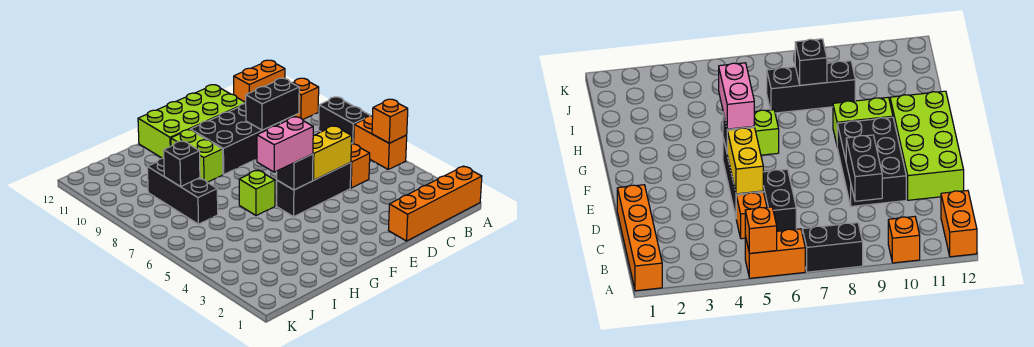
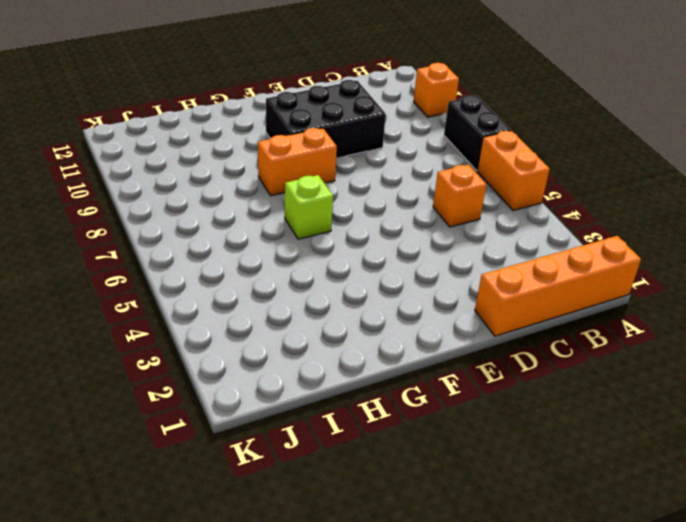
orange brick F8:G8 level 1 -> orange brick A12:B12 level 1
none -> black brick C6:D6 level 1
none -> black brick D5:F5 level 1
none -> lime brick D11:G12 level 1

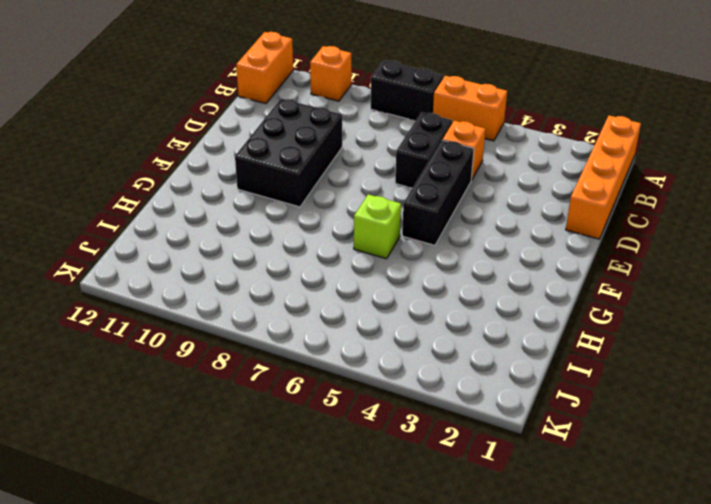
none -> lime brick D11:G12 level 1
none -> lime brick G9:G10 level 1
none -> black brick I7:I9 level 1

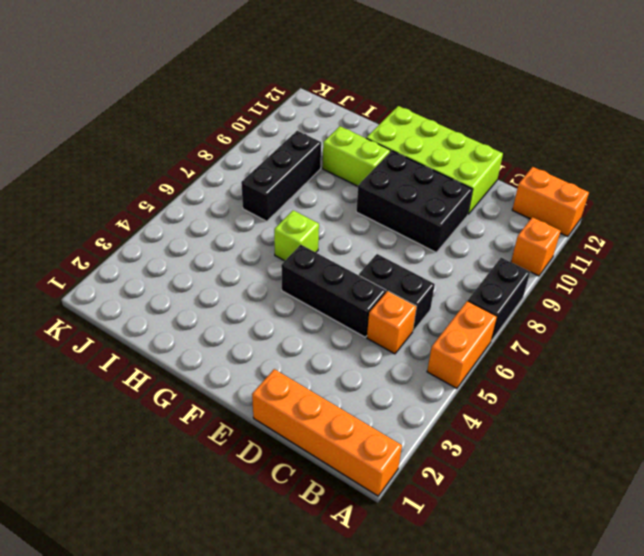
lime brick G10:H10 level 1 -> lime brick G9:G10 level 1
none -> orange brick A5 level 2
none -> black brick C9:D9 level 2
none -> yellow brick D5:E5 level 2

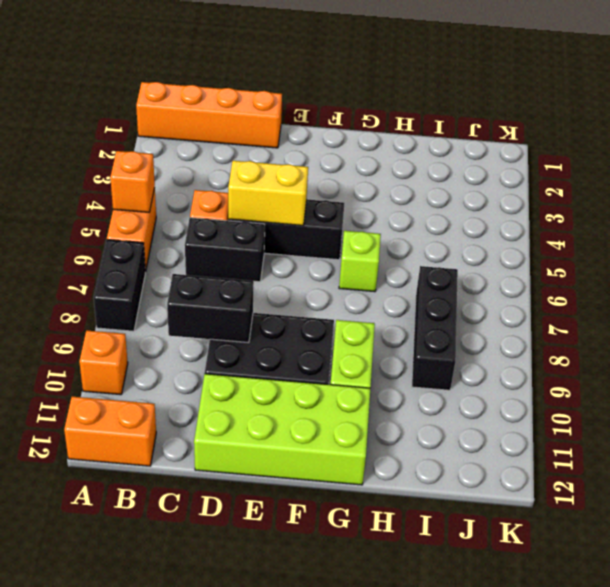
none -> black brick F5 level 2
none -> black brick I8 level 2
none -> pink brick F5:G5 level 3

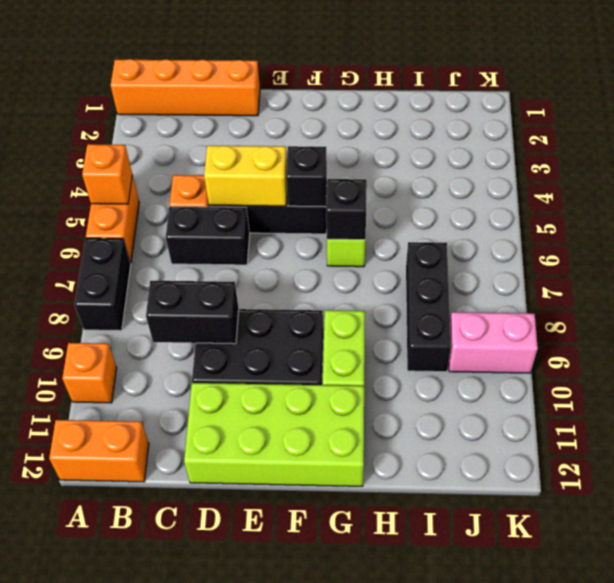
black brick G6 level 2 -> black brick I8 level 2
pink brick J9:K9 level 1 -> pink brick F5:G5 level 3

